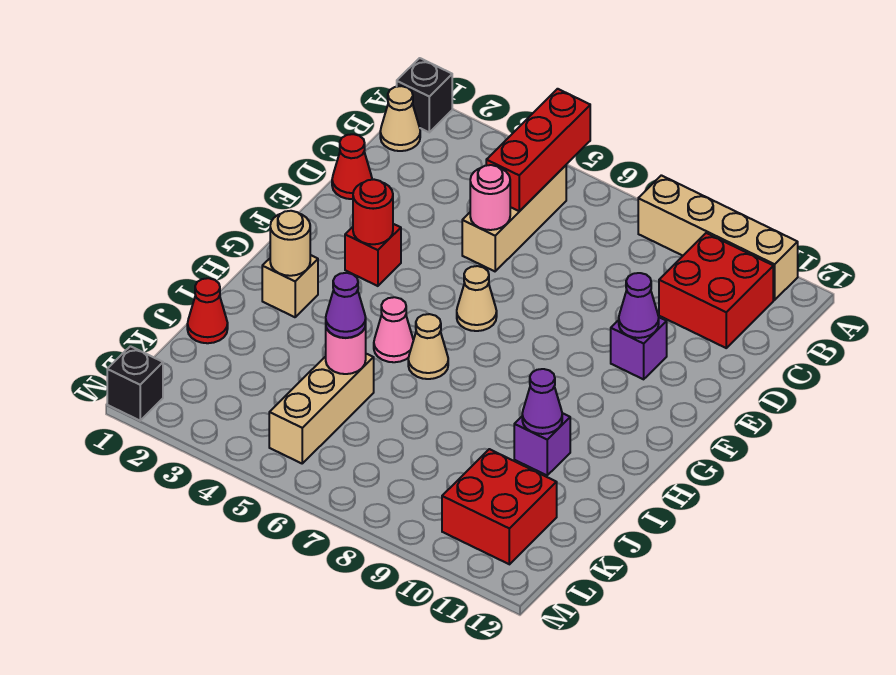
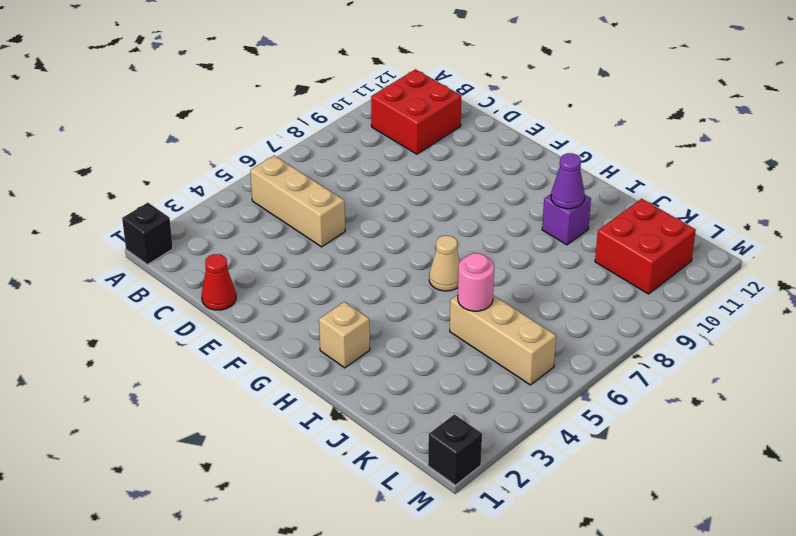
none -> tan brick A8:A11 level 1
none -> tan cone B1 level 1
none -> purple brick E10 level 1

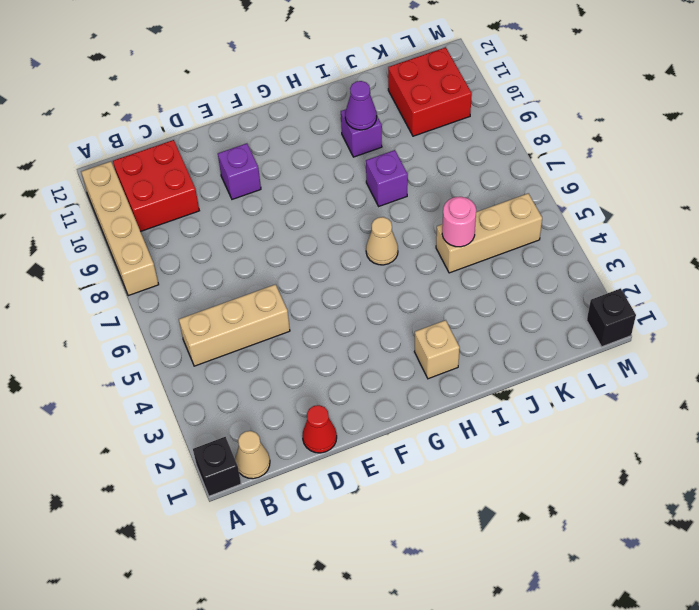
purple brick I8 level 1 -> none
none -> red brick F3 level 1
none -> tan cone F6 level 1
none -> pink cone H5 level 1

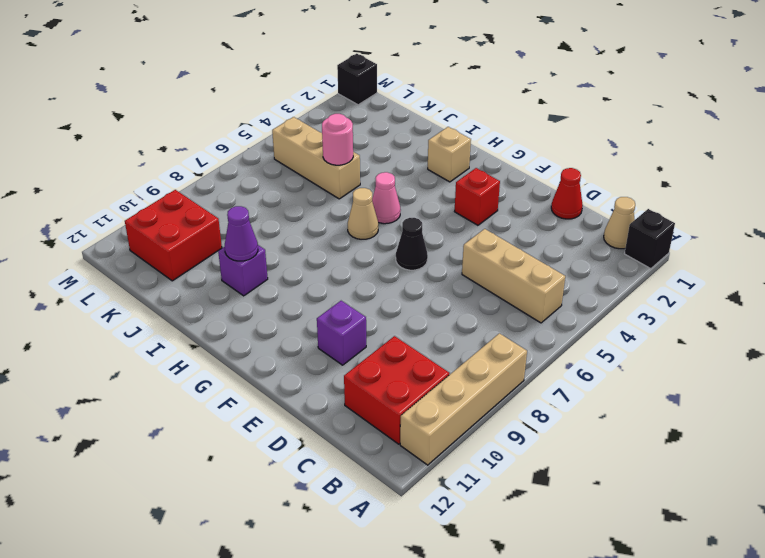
black cone F6 level 1 -> tan cone F6 level 1
none -> red cone J1 level 1
none -> red brick A5:C5 level 2
none -> pink round brick D5 level 2

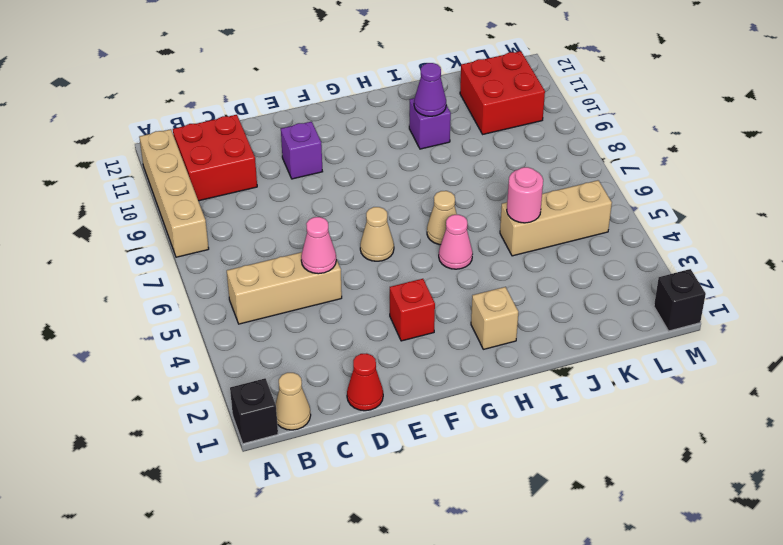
pink cone D5 level 2 -> pink round brick D5 level 2
none -> red cone J1 level 1
none -> red brick A5:C5 level 2
none -> purple cone E10 level 2

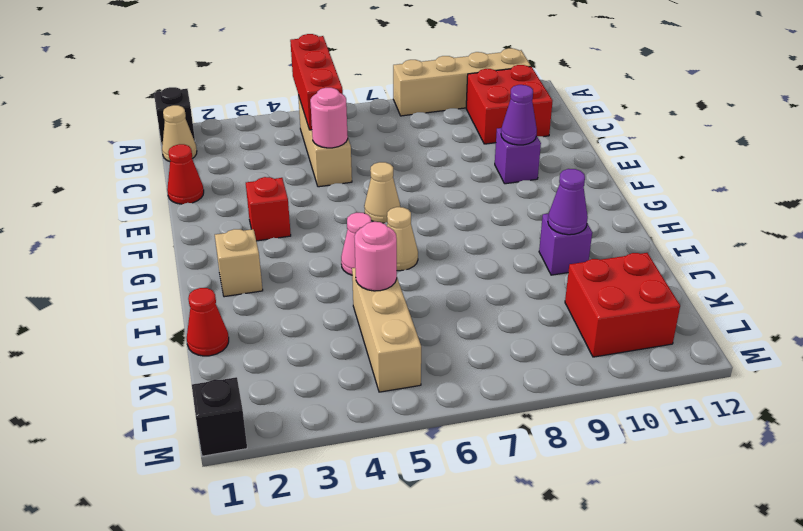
none -> red round brick F3 level 2
none -> tan round brick H2 level 2
none -> purple cone J5 level 3

